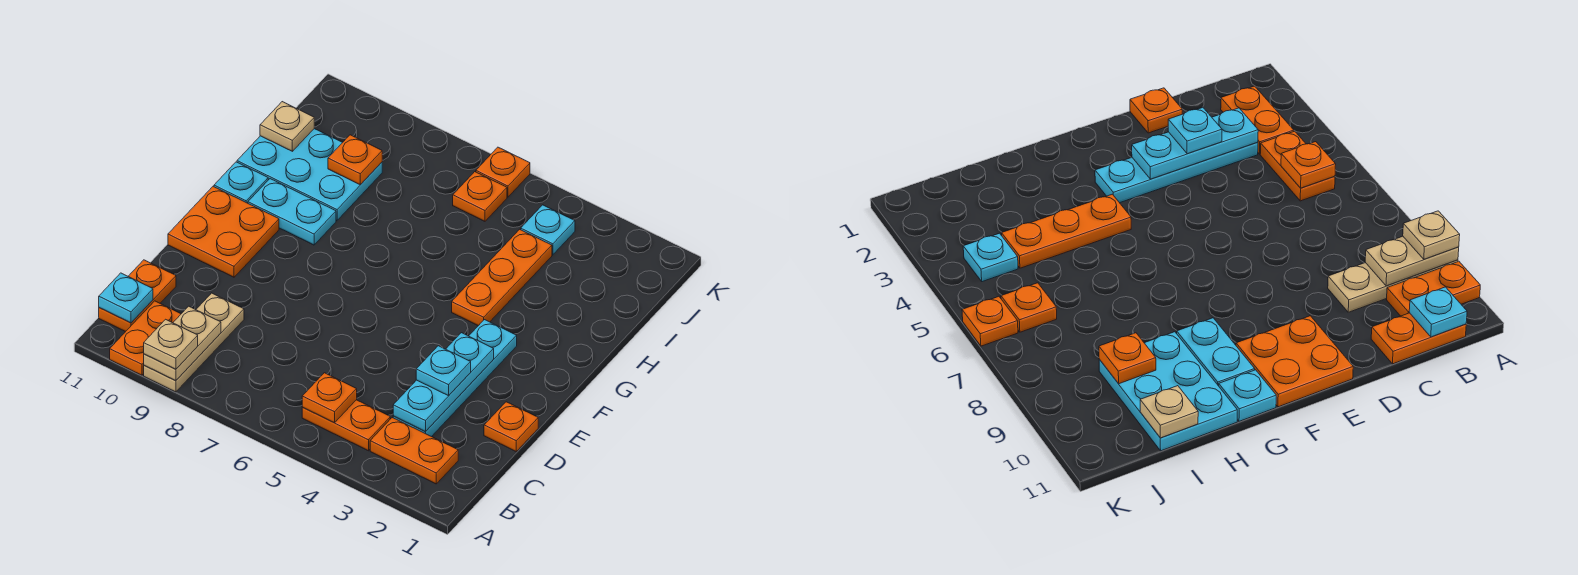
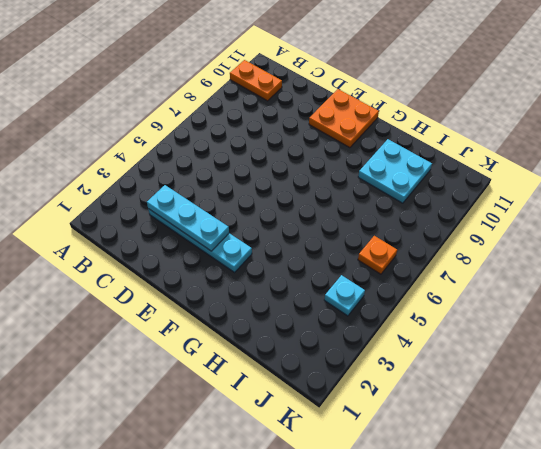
cyan plate H9:I10 level 1 -> cyan plate H9:I11 level 1
none -> tan plate A9:C9 level 1
none -> orange plate B2:B3 level 1
none -> orange plate B4:B5 level 1

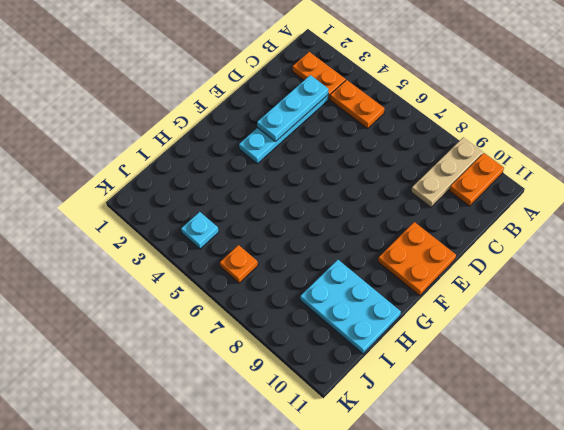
none -> orange plate B11:C11 level 1
none -> orange plate D1 level 1
none -> orange plate G4:I4 level 1

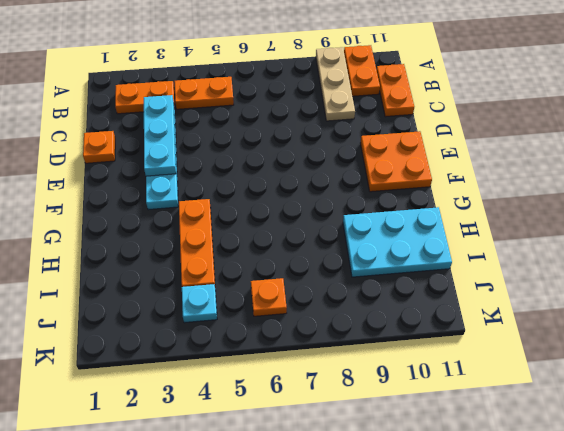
none -> cyan plate G9:G10 level 1
none -> cyan plate G11 level 1
none -> orange plate K6 level 1

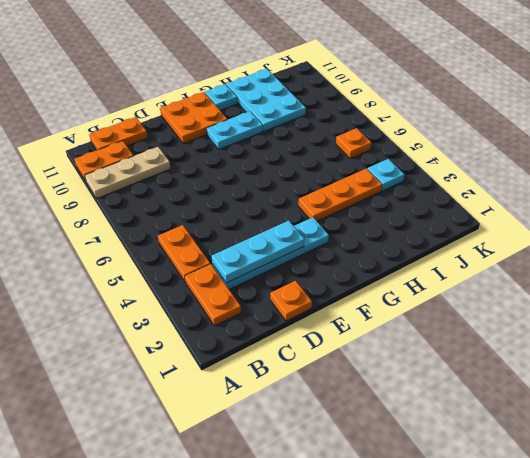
cyan plate F9:G9 level 1 -> cyan plate G9:G10 level 1
none -> orange plate K6 level 1
none -> tan plate A9:B9 level 2
none -> orange plate B5 level 2

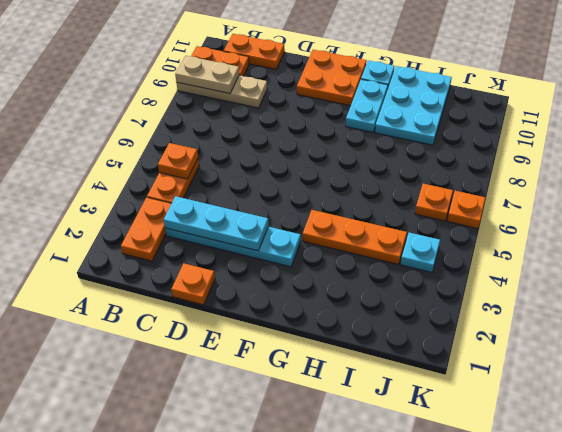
none -> cyan plate B11 level 2
none -> orange plate I9 level 2
none -> tan plate I11 level 2

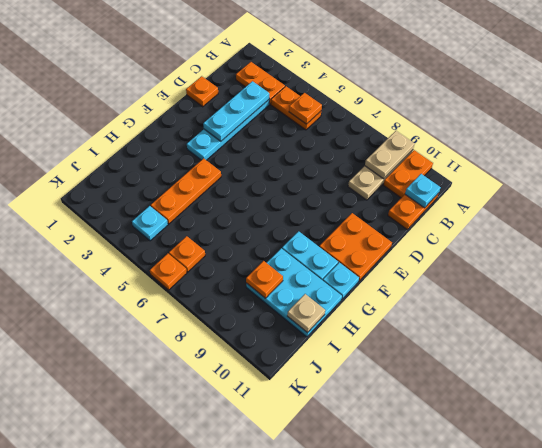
none -> tan plate A9 level 3
none -> cyan plate D3 level 3

